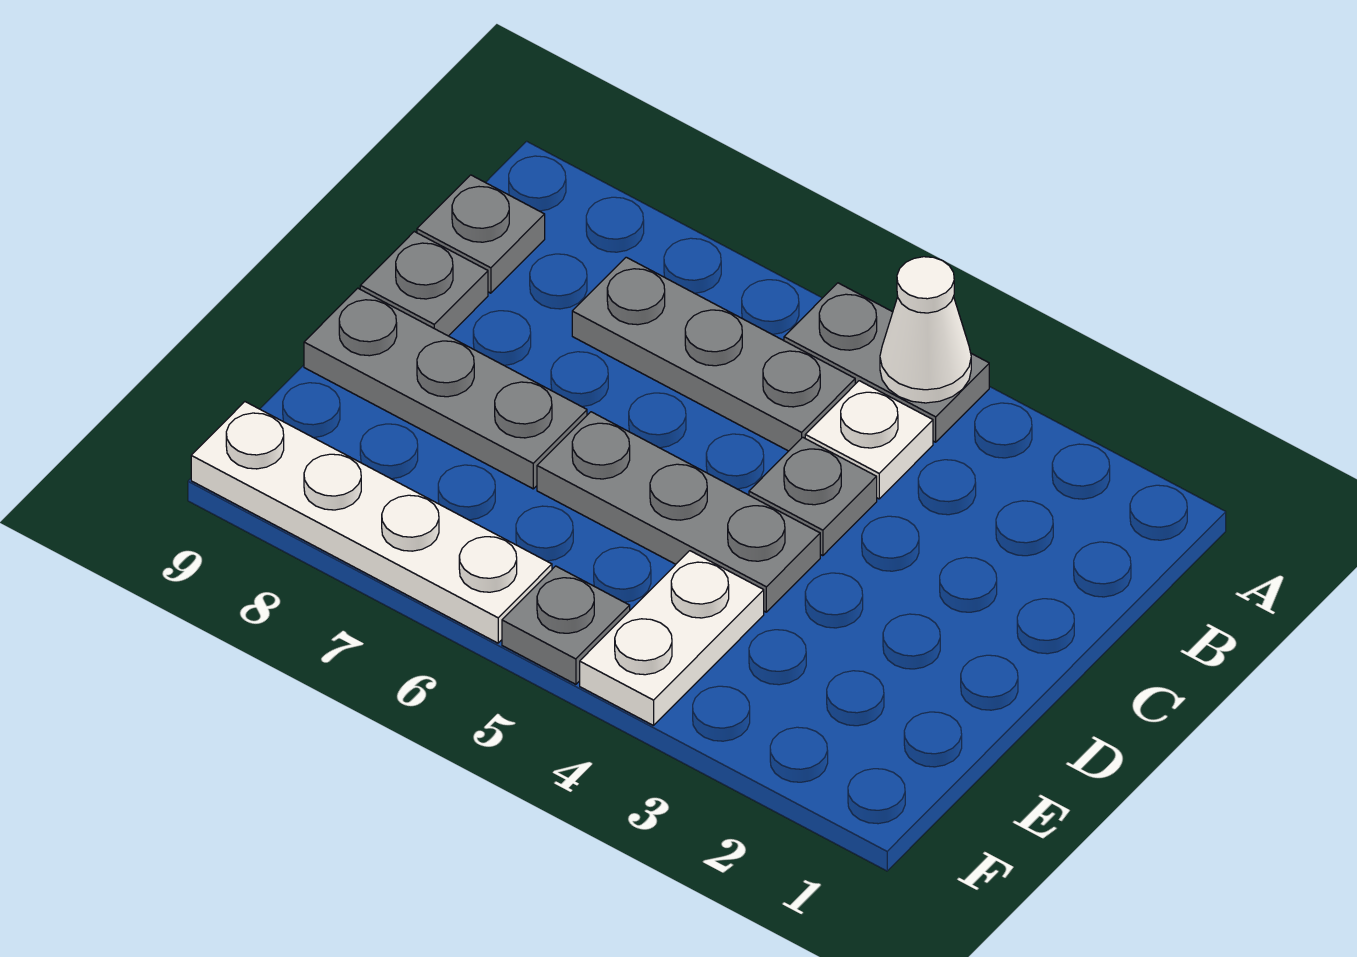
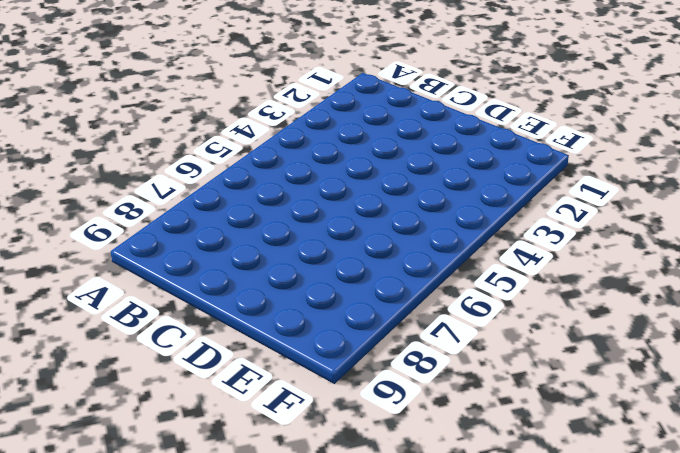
none -> grey plate A4:A5 level 1
none -> white plate B4 level 1
none -> grey plate B5:B7 level 1

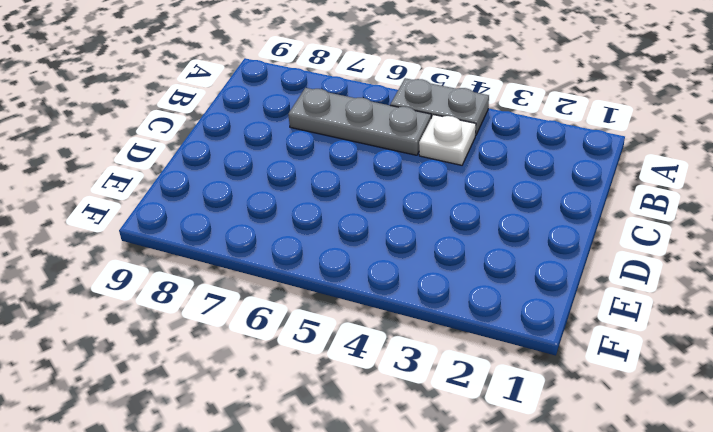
none -> grey plate B9 level 1
none -> grey plate C4 level 1
none -> grey plate C9 level 1

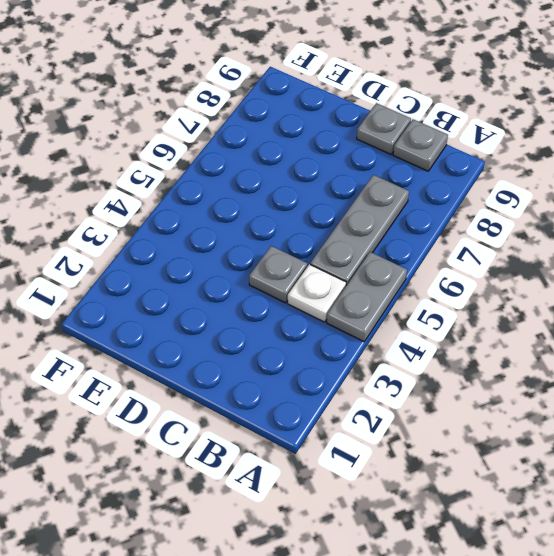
none -> grey plate D4:D6 level 1
none -> grey plate D7:D9 level 1
none -> white plate E4:F4 level 1

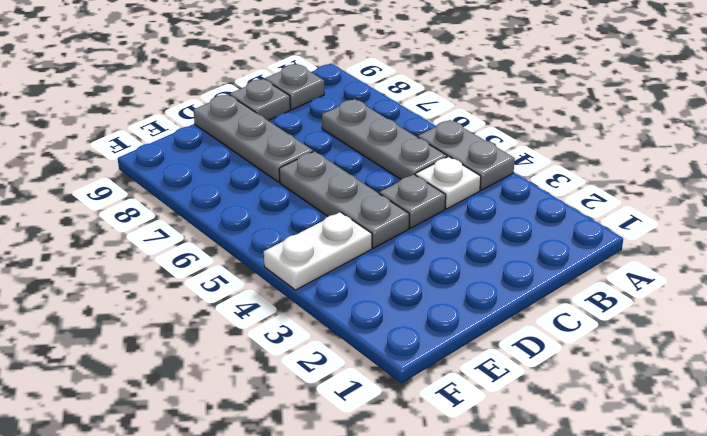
none -> grey plate F5 level 1
none -> white plate F6:F9 level 1
none -> white cone A4 level 2

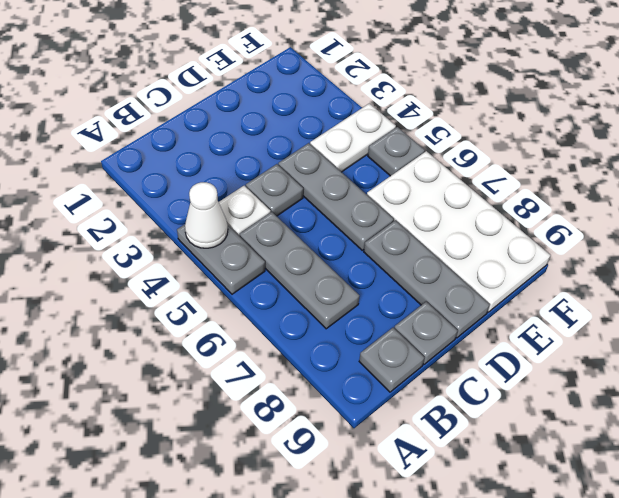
white plate E6:F9 level 1 -> white plate F6:F9 level 1

